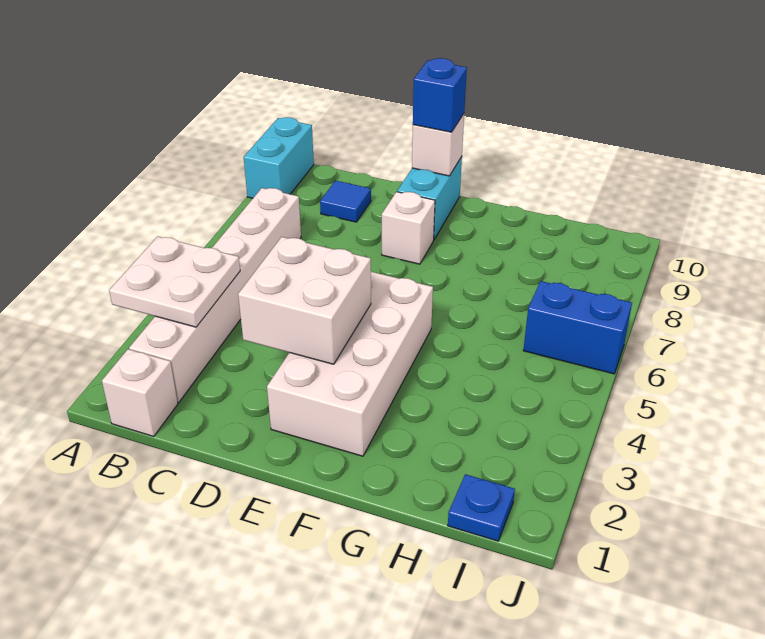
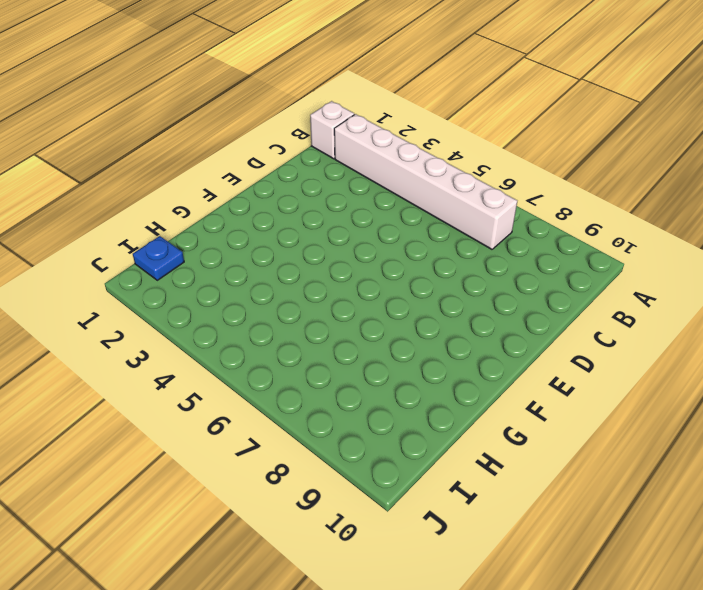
none -> cyan brick A9:A10 level 1
none -> blue tile C9 level 1
none -> white brick E2:F5 level 1

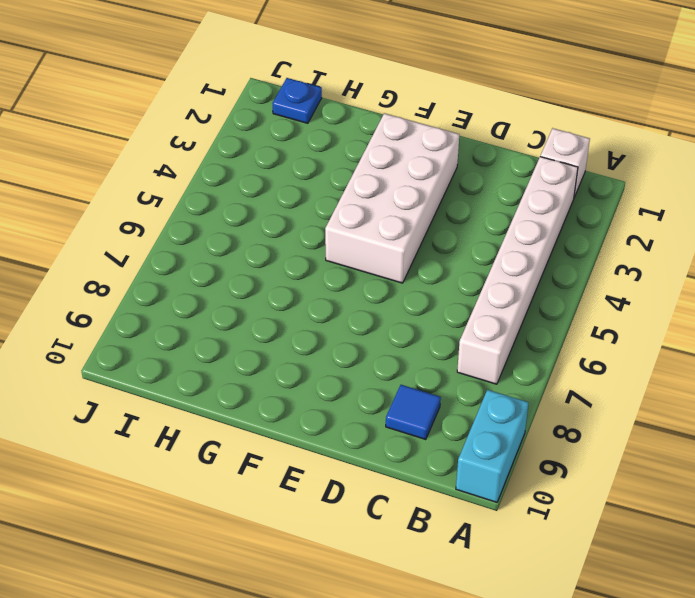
none -> white brick E8 level 1
none -> cyan brick E9:E10 level 1
none -> blue brick I6:J6 level 1

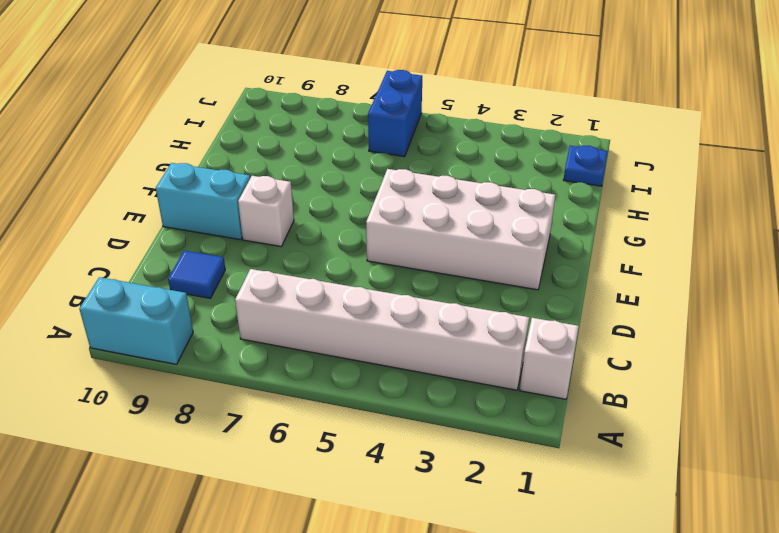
none -> white plate A3:B4 level 2
none -> white brick D3:E4 level 2
none -> white brick E10 level 2

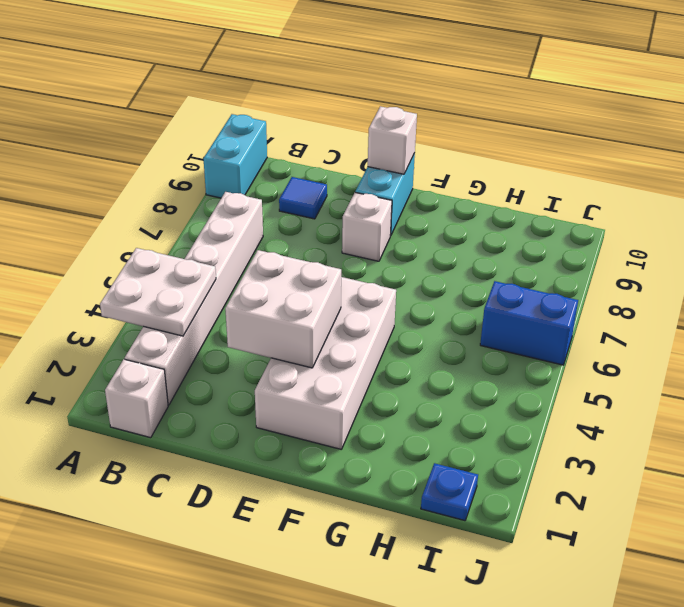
none -> blue brick E10 level 3

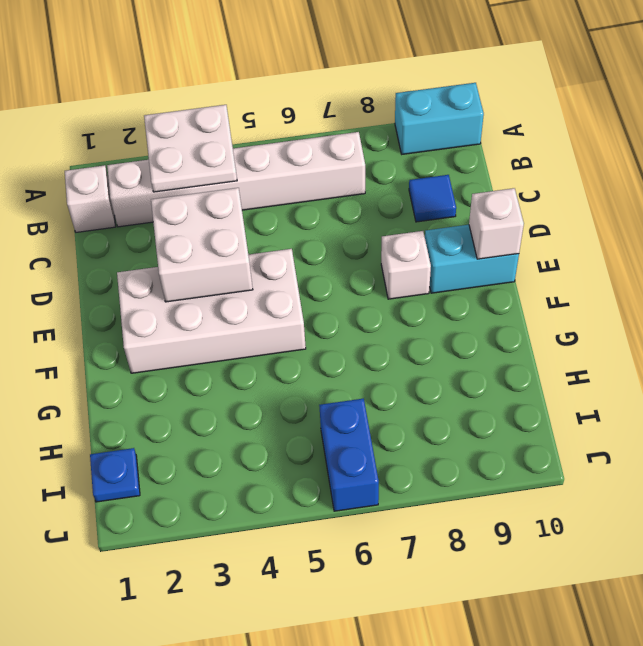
none -> blue brick E10 level 3

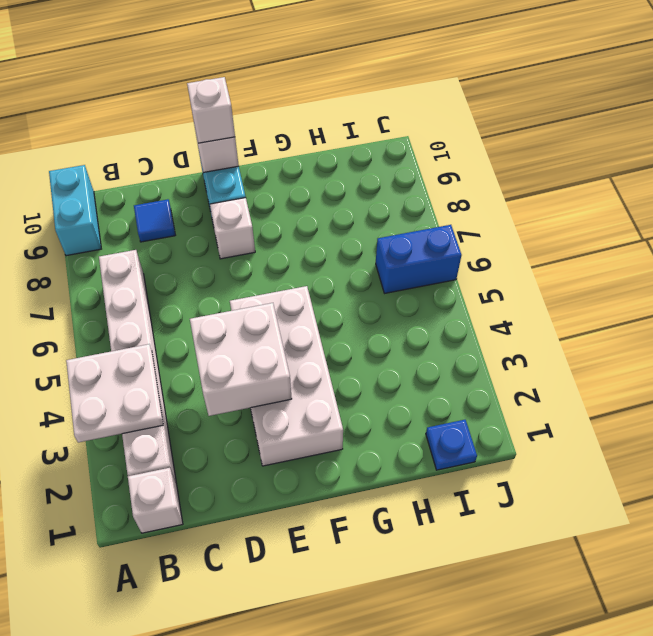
white brick E10 level 3 -> blue brick E10 level 3

